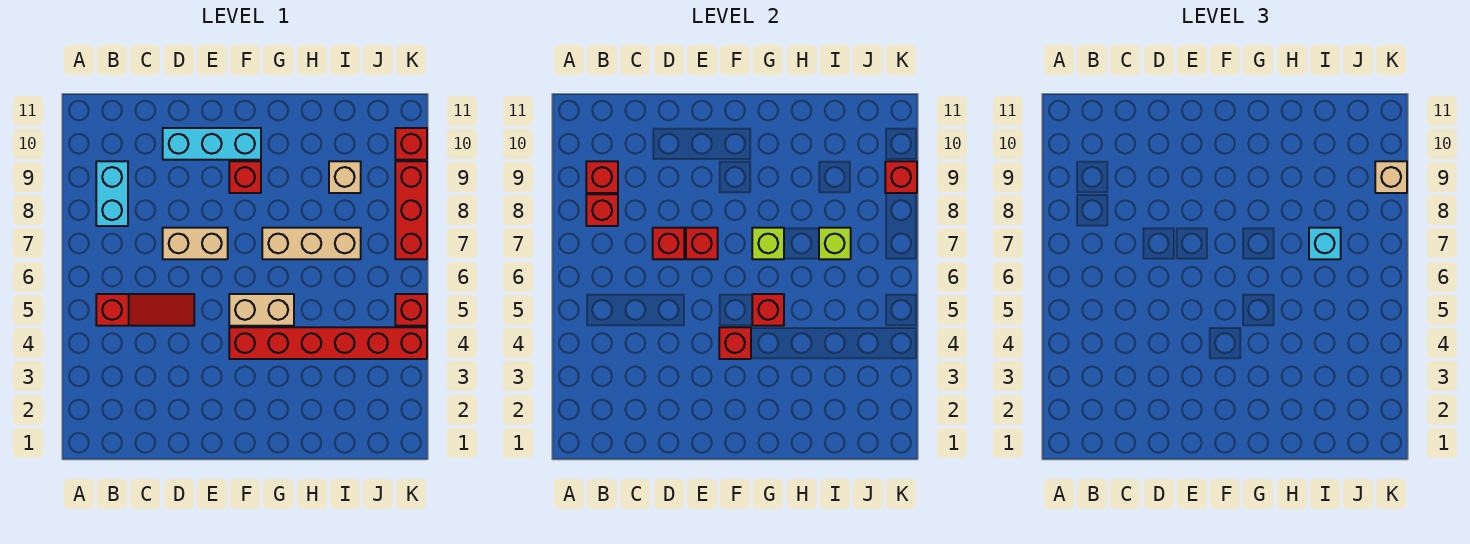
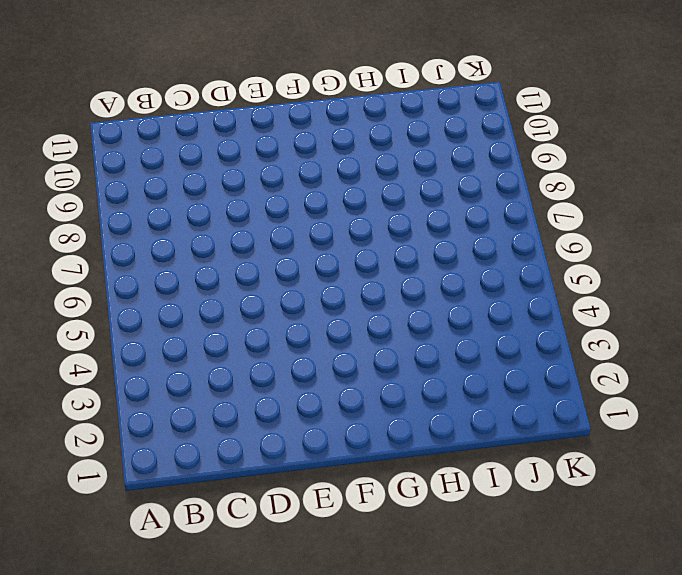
none -> red slope B5:D5 level 1 top B
none -> cyan brick B8:B9 level 1
none -> tan brick D7:E7 level 1

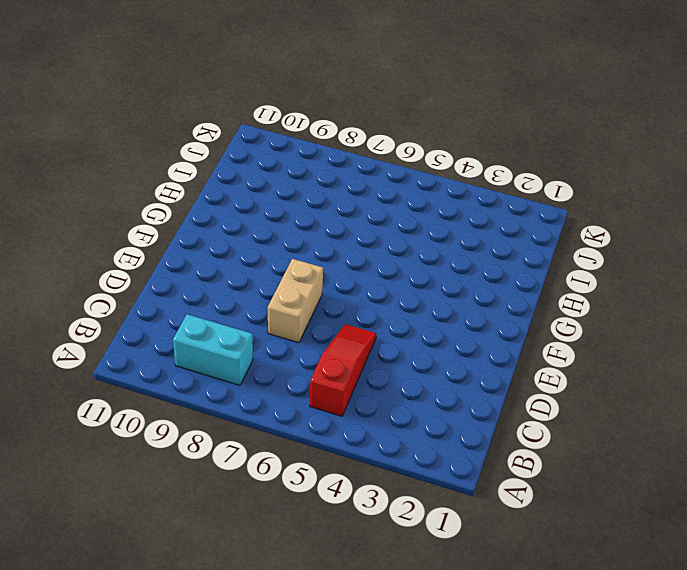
none -> cyan brick D10:F10 level 1
none -> red brick F4:K4 level 1
none -> tan brick F5:G5 level 1

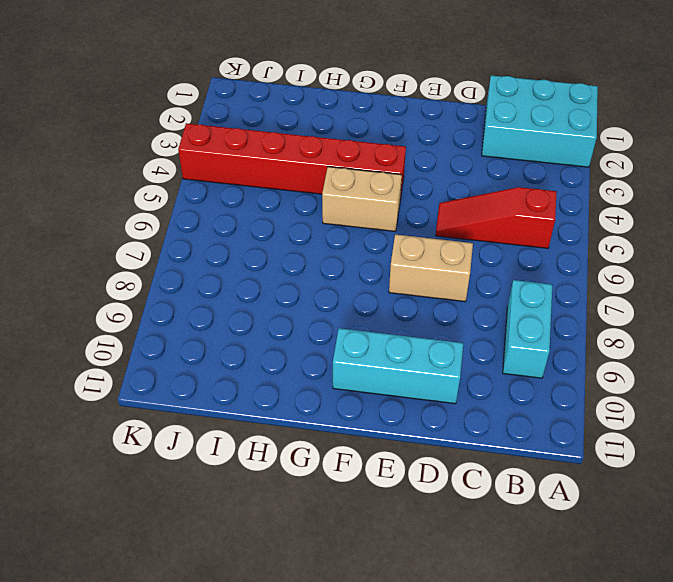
cyan brick A1:C2 level 1 -> none
none -> red brick F9 level 1
none -> tan brick G7:I7 level 1
none -> tan brick I9 level 1

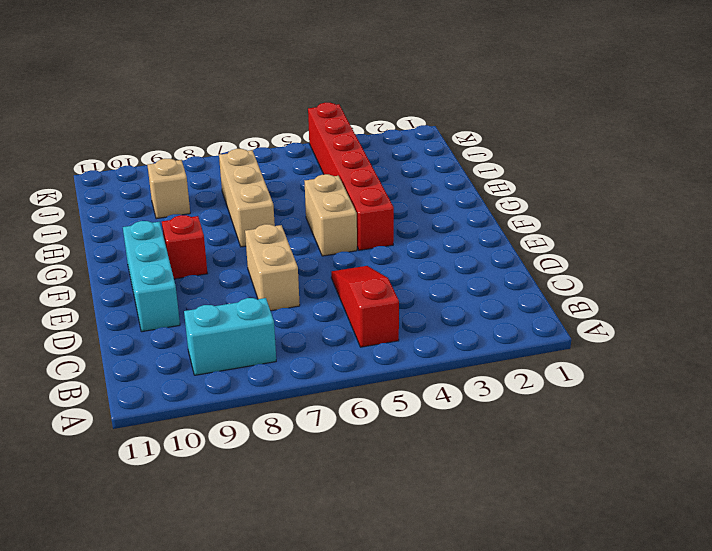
none -> red brick K5 level 1
none -> red brick K7:K9 level 1
none -> red brick K10 level 1

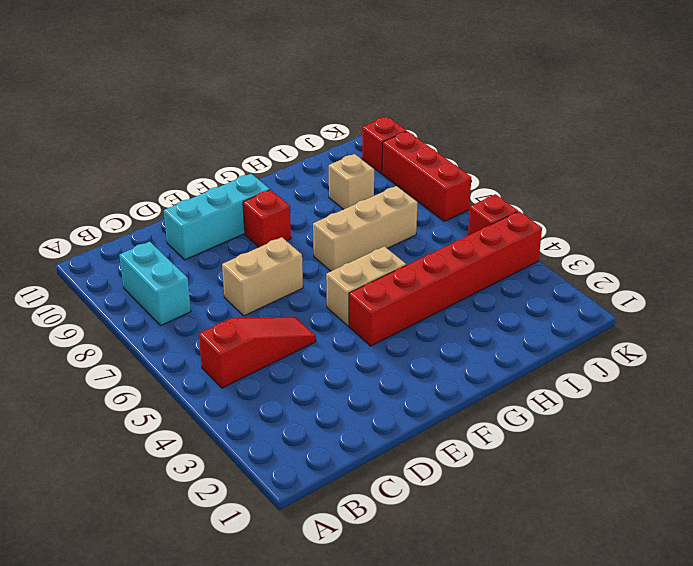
none -> red brick B8 level 2
none -> red brick B9 level 2
none -> red brick D7 level 2

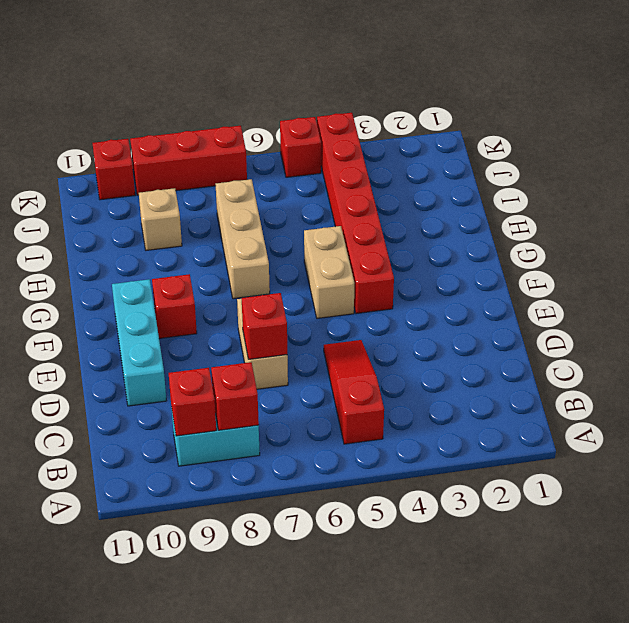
none -> red brick E7 level 2
none -> red brick F4 level 2
none -> red brick G5 level 2

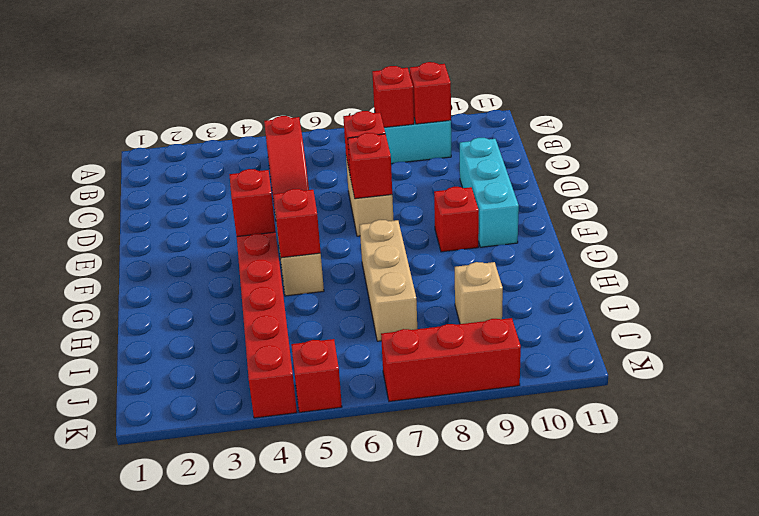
none -> red brick K10 level 1
none -> lime brick G7 level 2
none -> lime brick I7 level 2

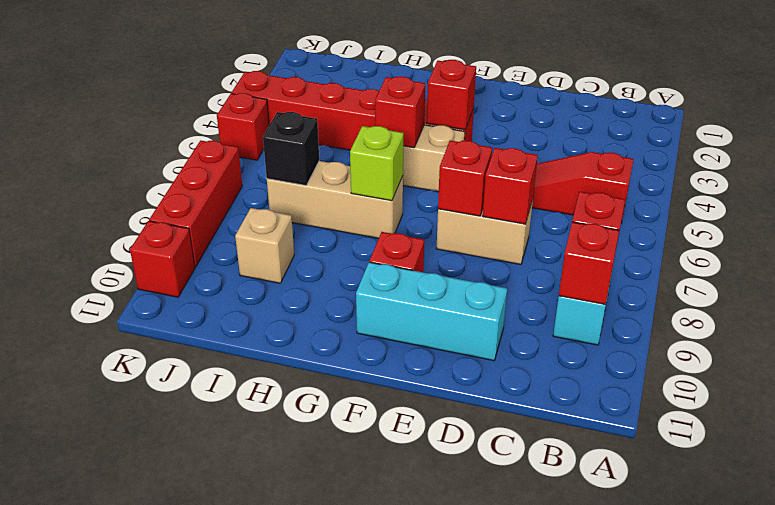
black brick I7 level 2 -> lime brick I7 level 2
none -> red brick K9 level 2
none -> cyan brick I7 level 3
none -> tan brick K9 level 3

